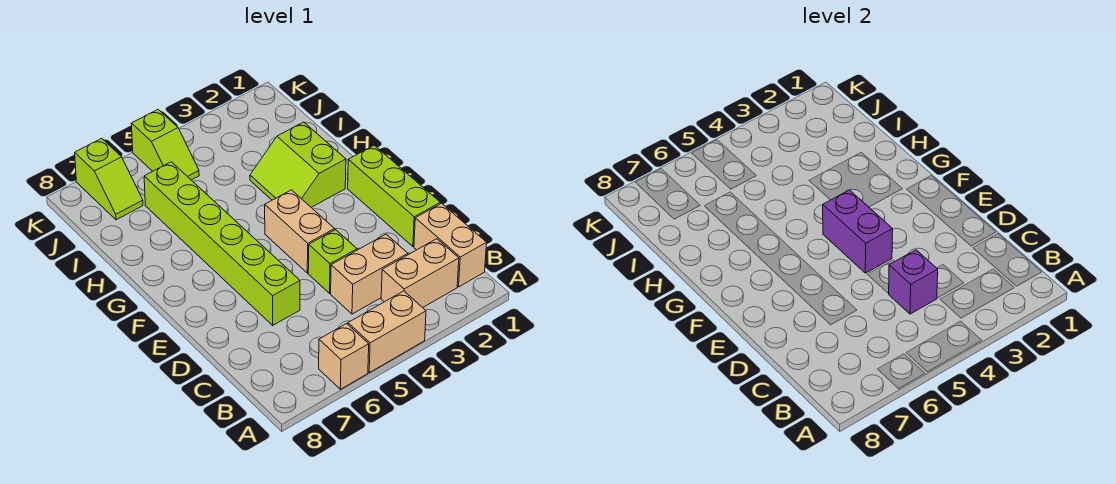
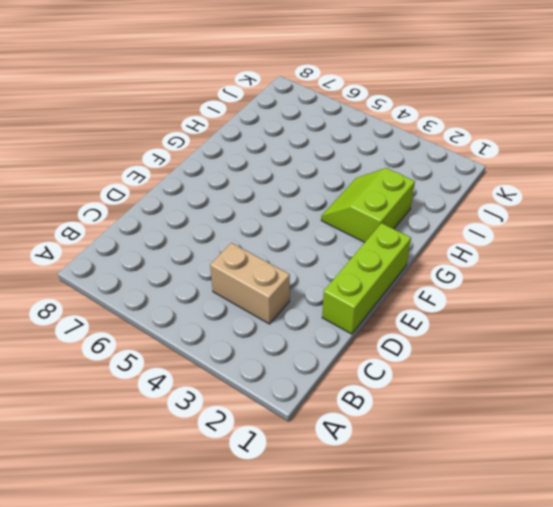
none -> tan brick A4:A5 level 1
none -> tan brick A6 level 1
none -> tan brick B1:C1 level 1

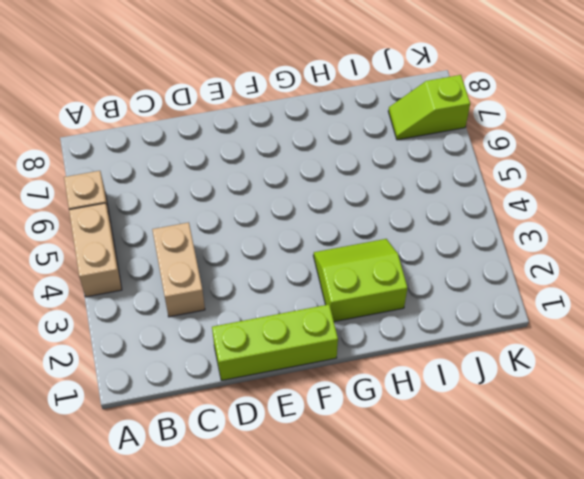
none -> tan brick B1:C1 level 1
none -> tan brick B2:B3 level 1
none -> lime brick D4 level 1

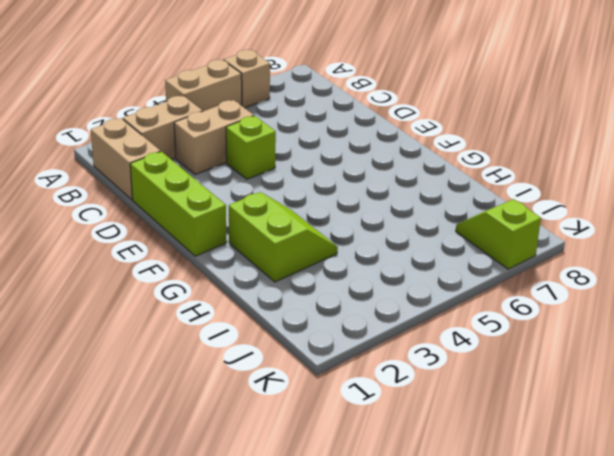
none -> lime brick D6:I6 level 1
none -> tan brick E4:F4 level 1
none -> lime slope J5:K5 level 1 top K

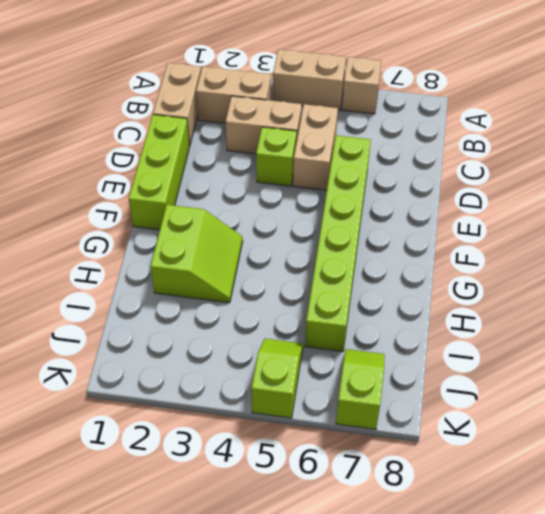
tan brick C5:D5 level 1 -> tan brick E4:F4 level 1
none -> purple brick C4 level 2
none -> purple brick E4:F4 level 2

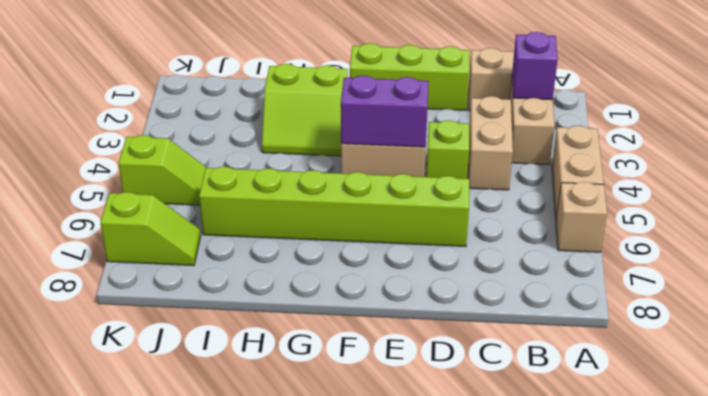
purple brick B2 level 2 -> purple brick C4 level 2

